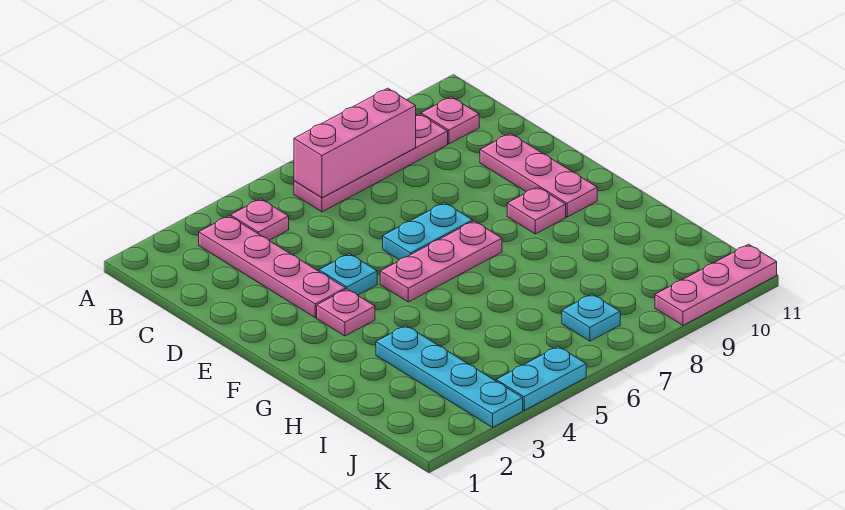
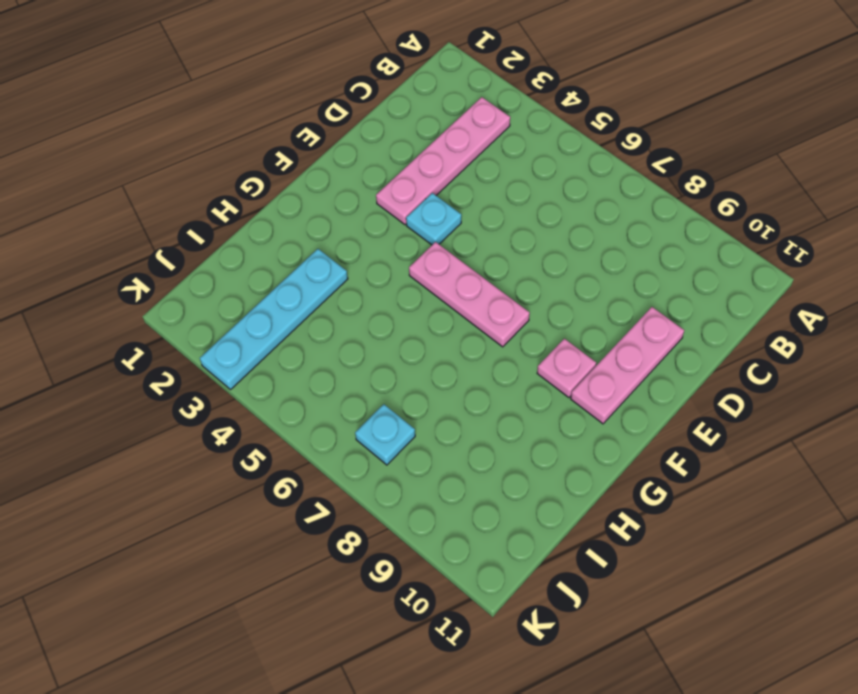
none -> pink plate B4 level 1
none -> pink plate B6:B9 level 1
none -> pink plate B10 level 1

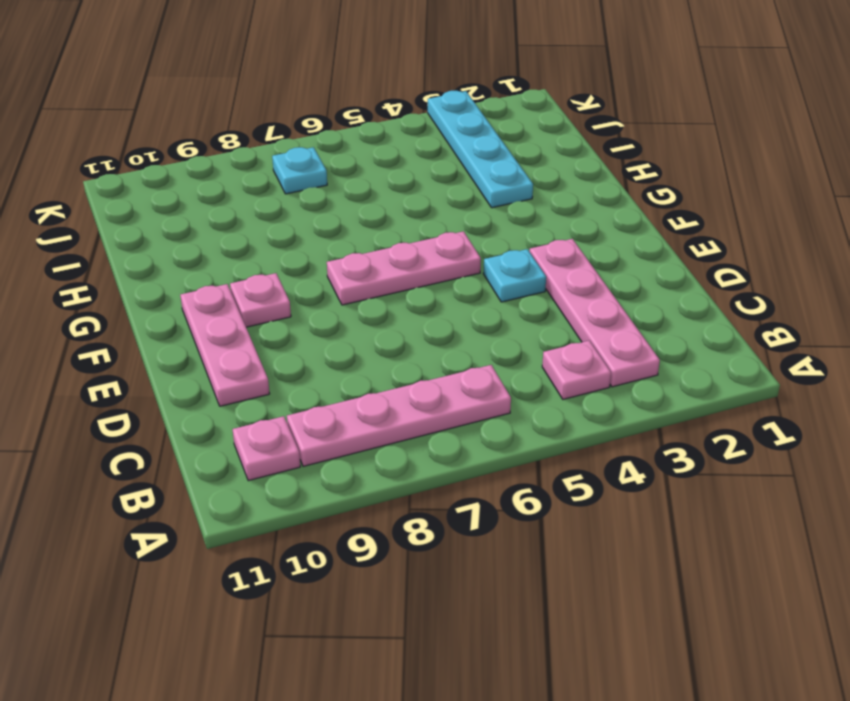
none -> cyan plate E6:E7 level 1
none -> pink plate F3 level 1
none -> cyan plate K4:K5 level 1

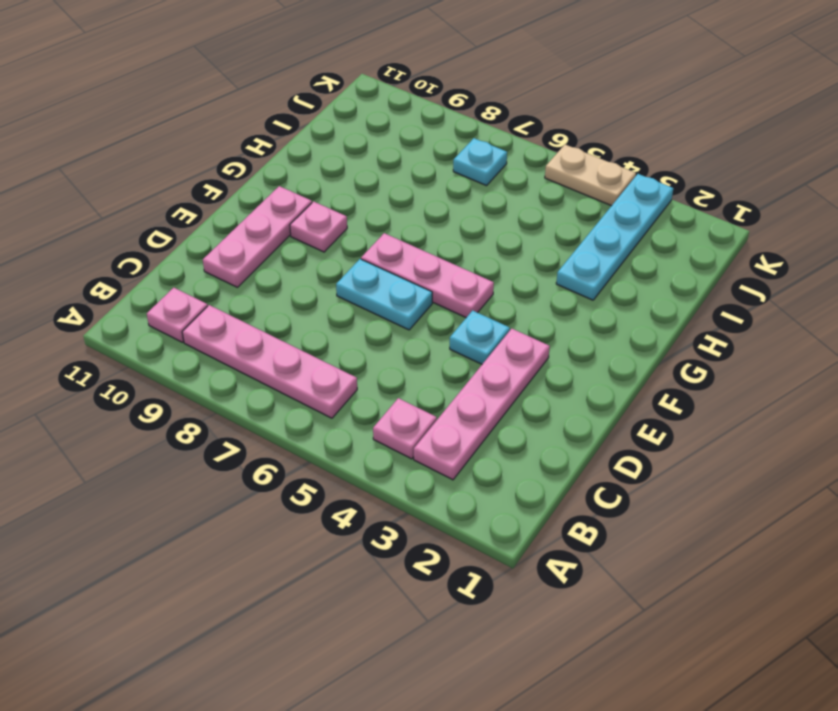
tan plate K4:K5 level 1 -> cyan plate K4:K5 level 1
none -> pink plate F3 level 1
none -> pink plate K9:K11 level 1
none -> pink brick B6:B8 level 2

